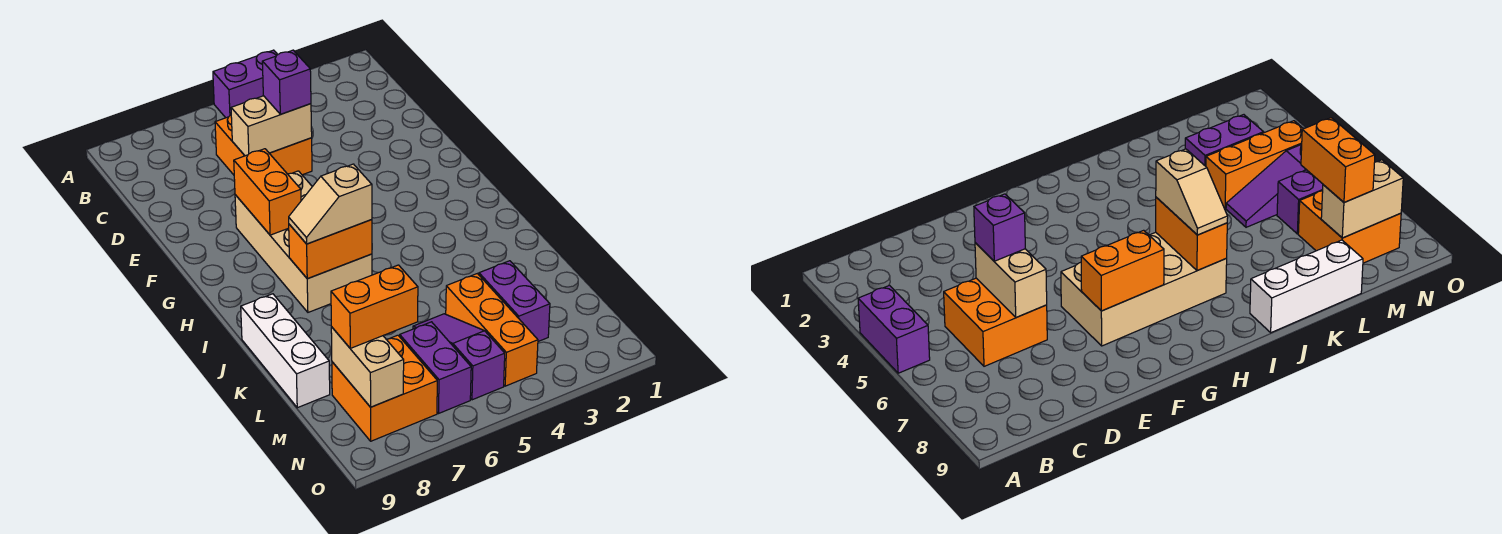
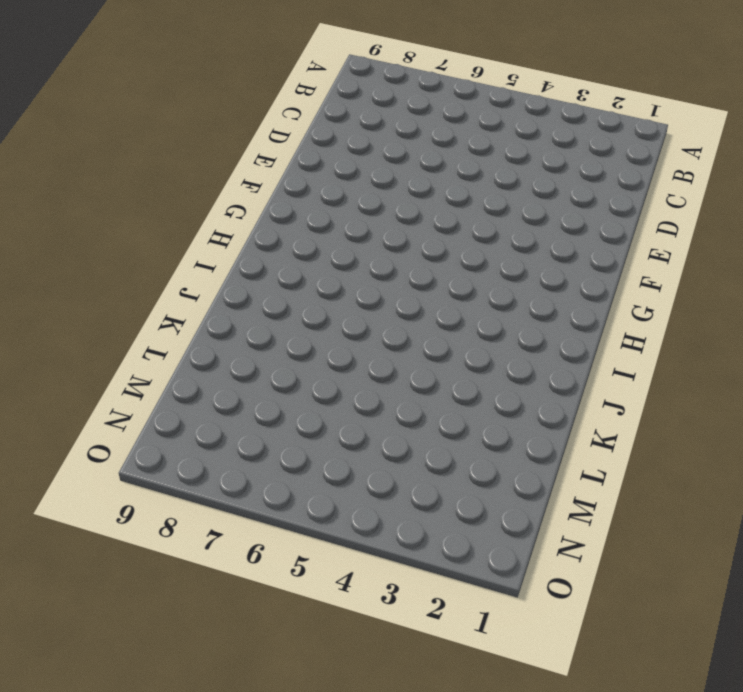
none -> purple brick A4:A5 level 1
none -> orange brick C5:D6 level 1
none -> tan brick F6:I7 level 1

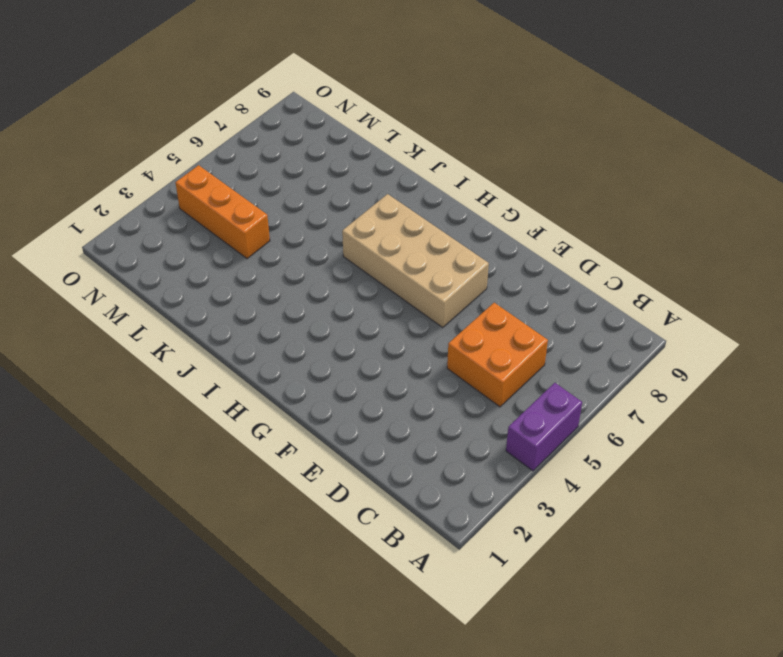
none -> white brick J9:L9 level 1
none -> purple brick L3:M3 level 1
none -> purple slope L5:N5 level 1 top N

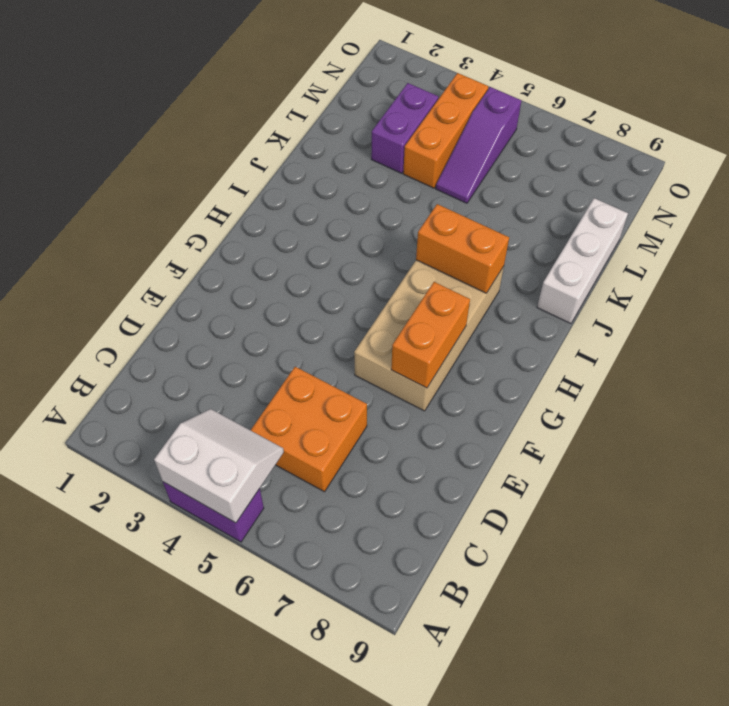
white slope A4:B5 level 2 top A -> none
none -> purple brick M6:N6 level 1
none -> orange brick M7:N8 level 1
none -> tan brick D5:D6 level 2

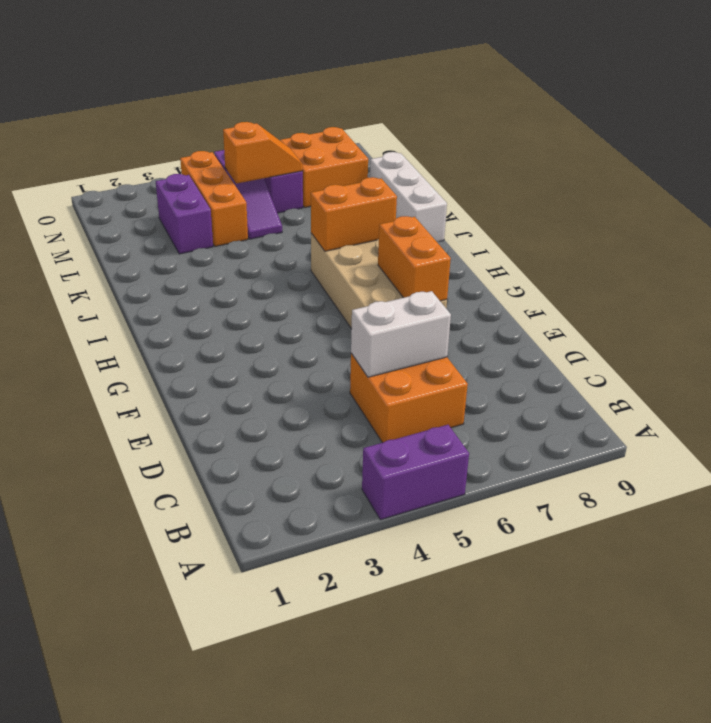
white brick D5:D6 level 2 -> tan brick D5:D6 level 2
orange slope M5:M6 level 2 top 5 -> none
none -> tan brick M8:N8 level 2
none -> purple brick D5 level 3
none -> tan slope I6:I7 level 3 top 6

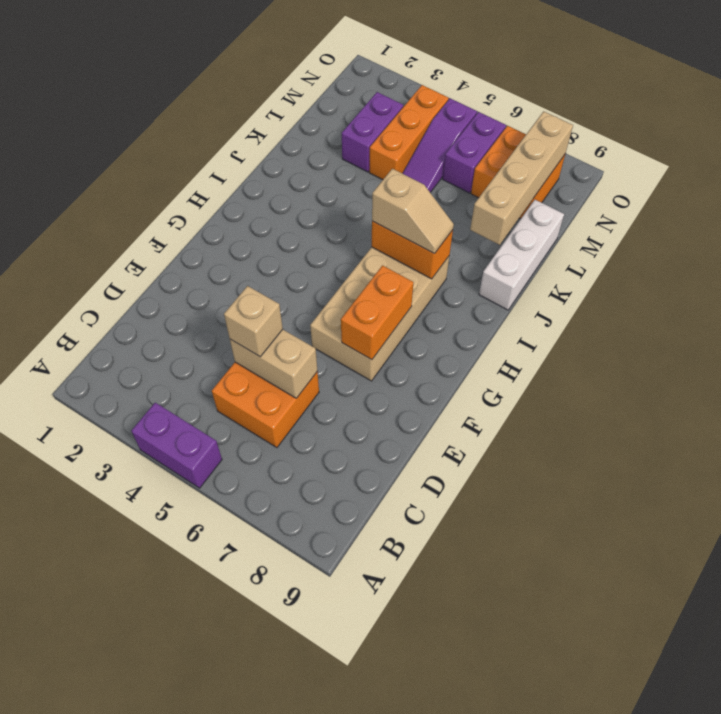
tan brick D5 level 3 -> purple brick D5 level 3
tan brick K8:N8 level 2 -> tan brick M8:N8 level 2
none -> orange brick M7:M8 level 3

